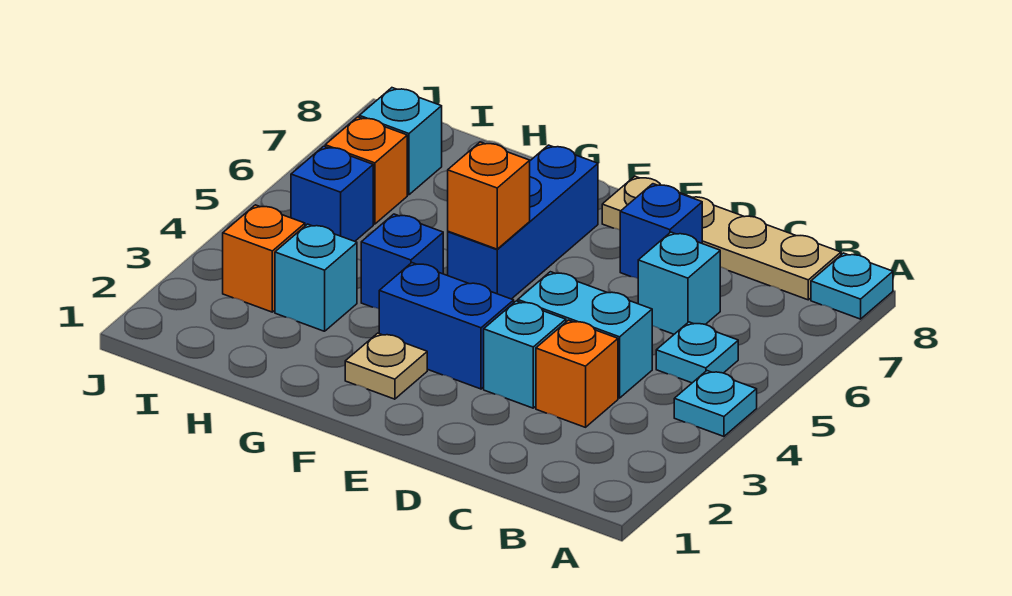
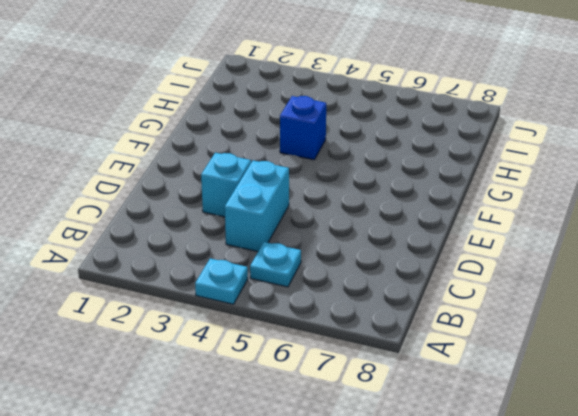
none -> cyan plate A8 level 1
none -> tan plate B8:E8 level 1
none -> orange brick C3 level 1

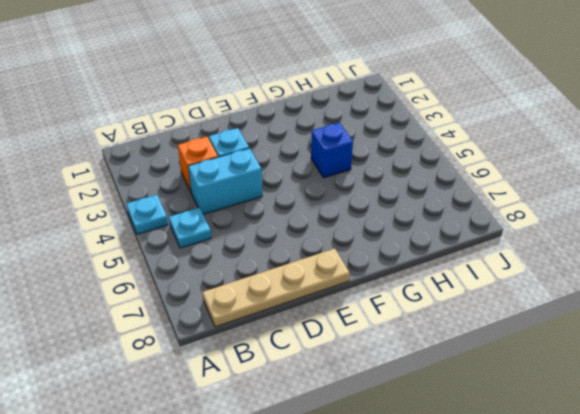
none -> cyan plate A8 level 1
none -> cyan brick C6 level 1
none -> blue brick D7 level 1

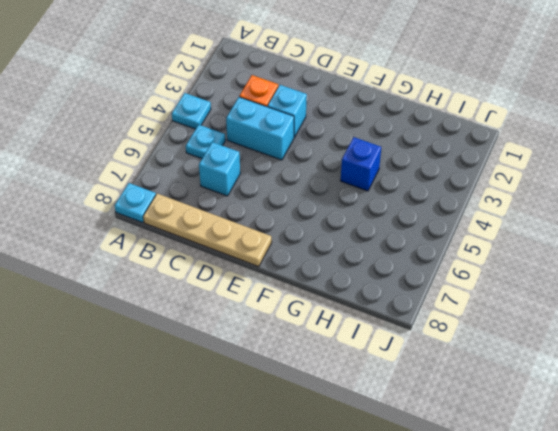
none -> blue brick D7 level 1
none -> blue brick E3:F3 level 1
none -> tan plate F2 level 1

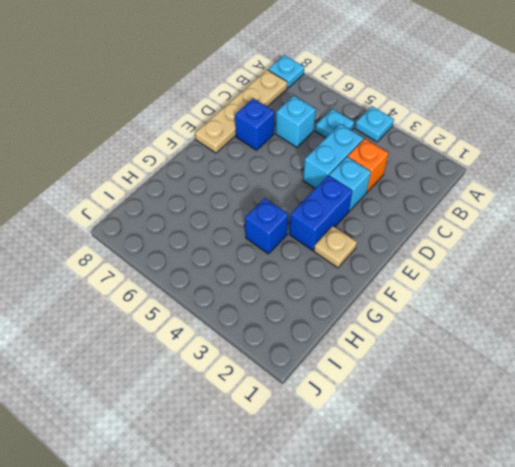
none -> blue brick F5:F7 level 1
none -> cyan brick H3 level 1
none -> orange brick I3 level 1

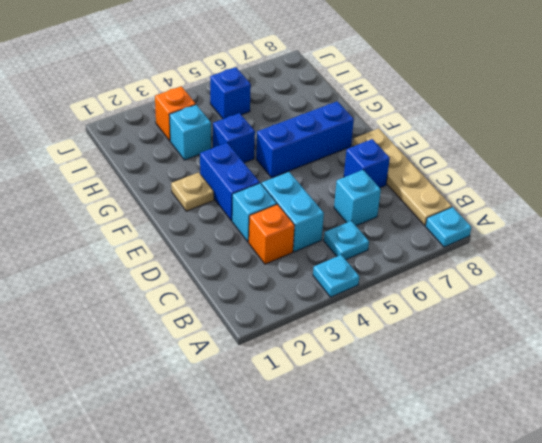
none -> orange brick I6 level 1
none -> cyan brick I7 level 1
none -> orange brick F5 level 2

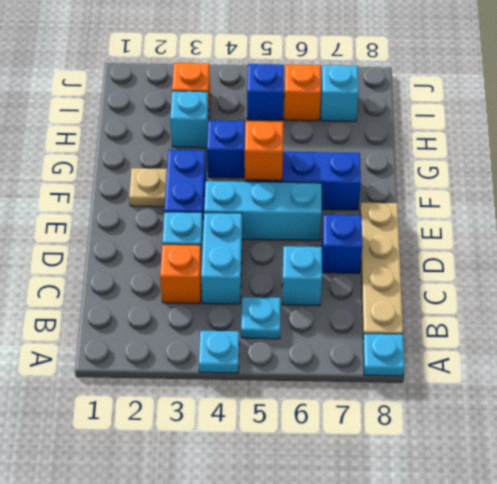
cyan brick E4:E6 level 1 -> none

